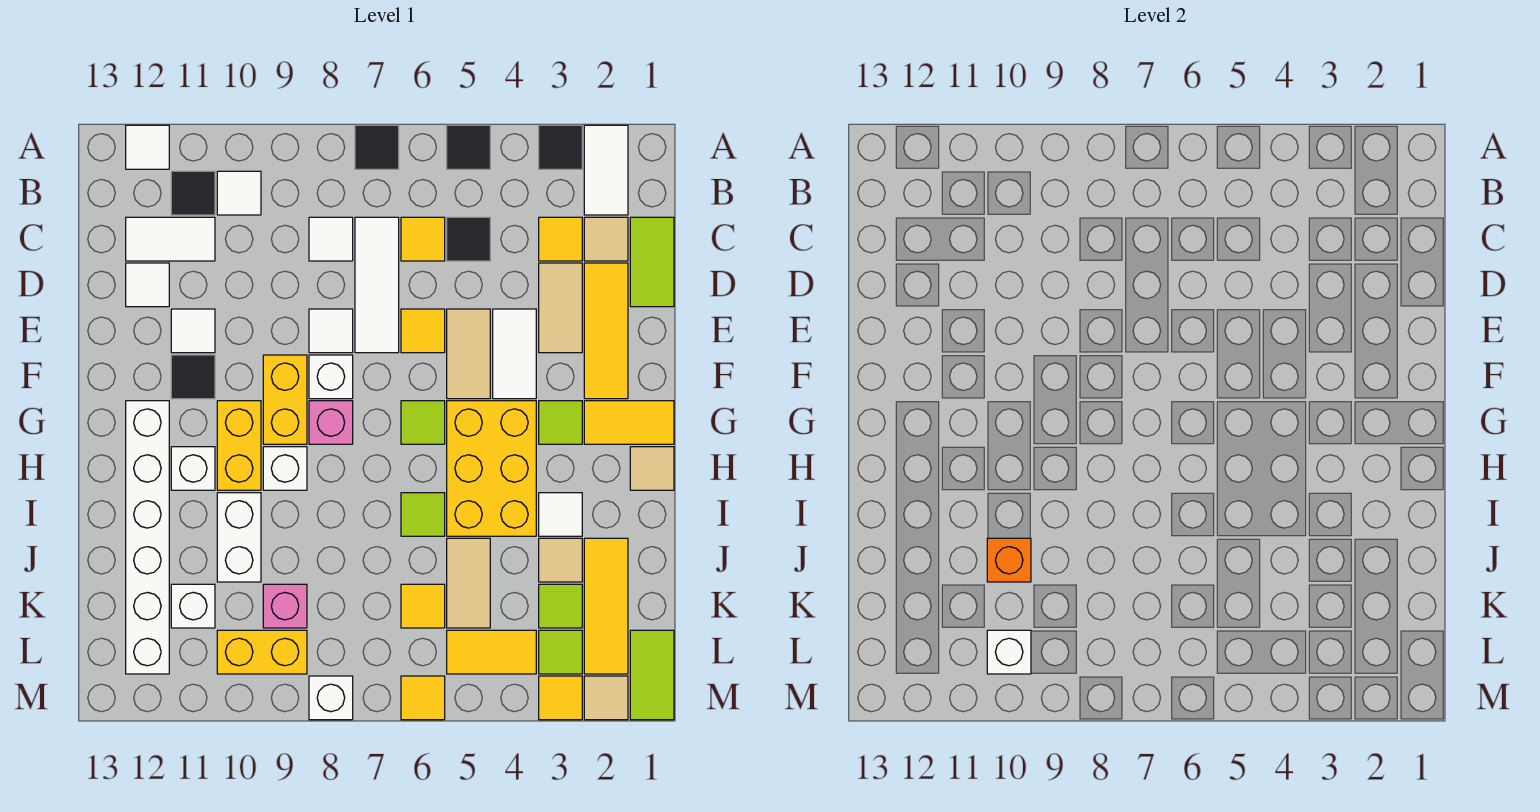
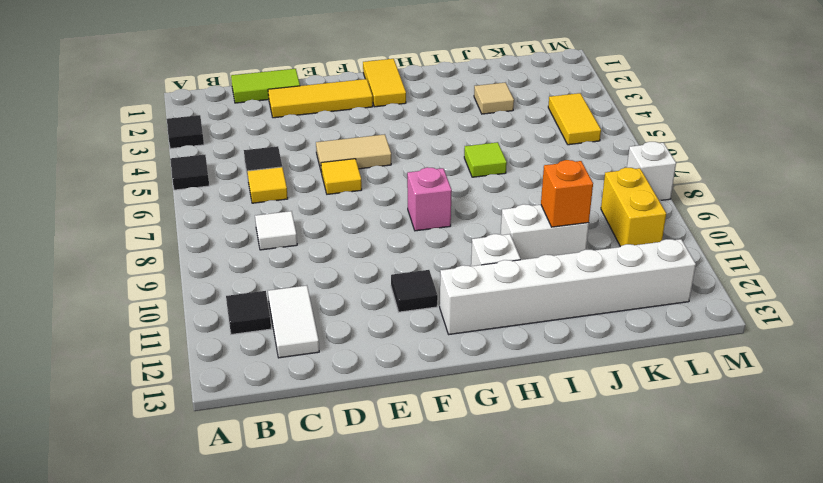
none -> white tile A2:B2 level 1
none -> black tile A7 level 1
none -> white tile A12 level 1
none -> white tile B10 level 1

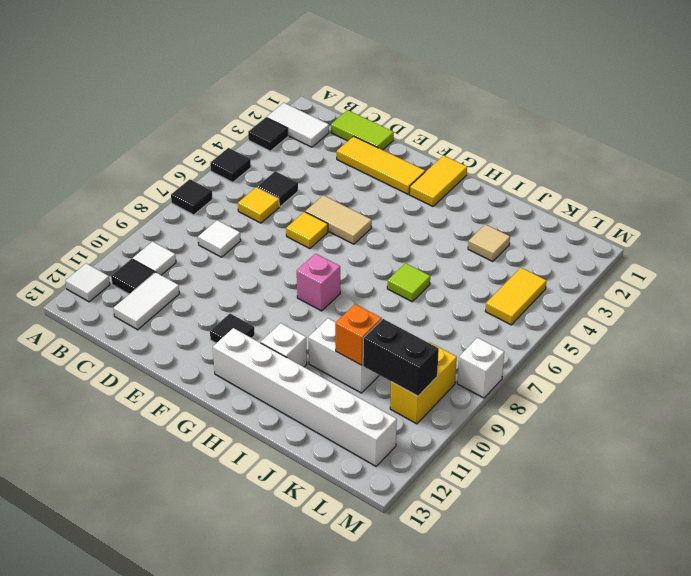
black brick K10:L10 level 2 -> white brick L10 level 2
none -> tan tile C2 level 1
none -> yellow tile C3 level 1
none -> white tile C7:E7 level 1
none -> tan tile D3:E3 level 1

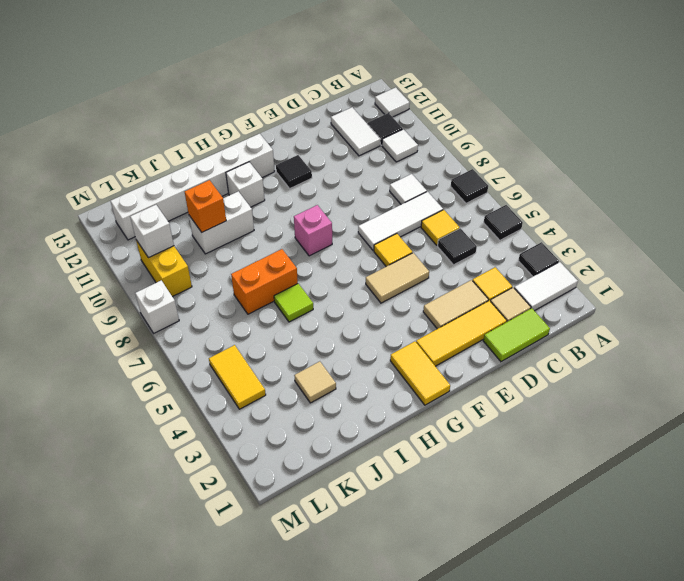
orange brick I7:J7 level 1 -> none
none -> white tile D12 level 1
none -> white tile E4:F4 level 1
none -> white tile E8 level 1
none -> white tile E11 level 1

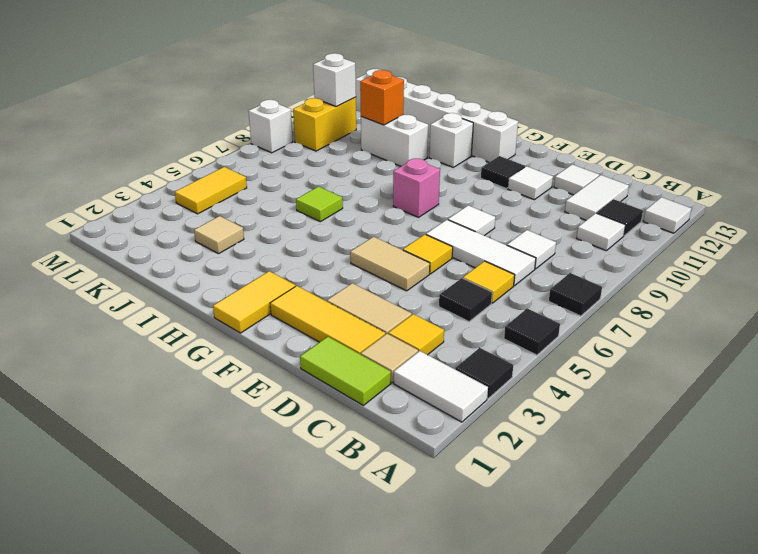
none -> white tile E4:F4 level 1
none -> white brick F8 level 1
none -> yellow brick F9:G9 level 1
none -> lime tile G3 level 1

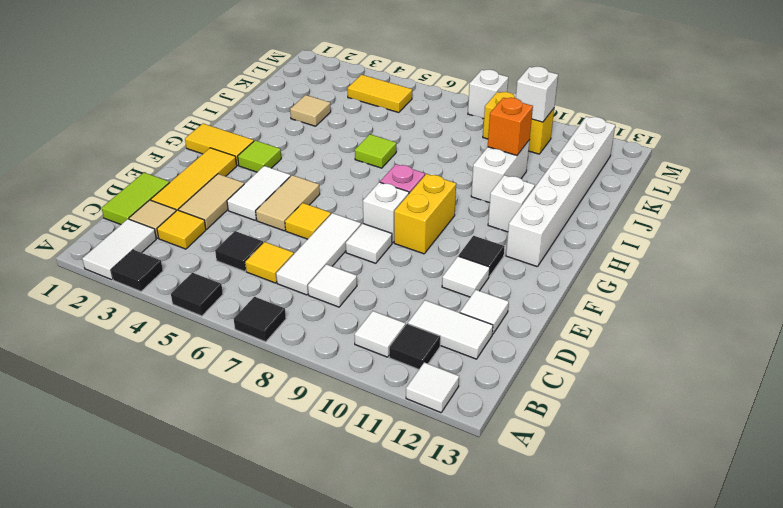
none -> yellow brick G4:I5 level 1
none -> lime tile G6 level 1
none -> yellow brick G10:H10 level 1
none -> tan tile H1 level 1

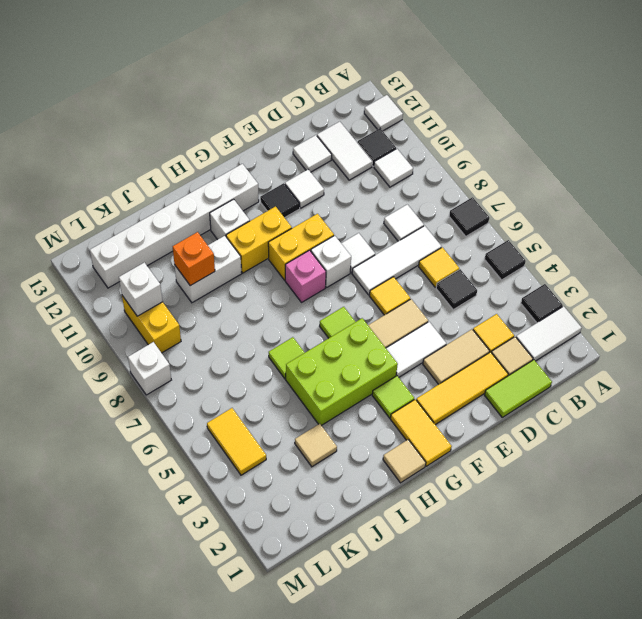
lime brick G4:I5 level 1 -> yellow brick G4:I5 level 1
none -> white brick H9 level 1
none -> white tile I3 level 1
none -> yellow tile J2:L2 level 1
none -> tan tile J5:K5 level 1

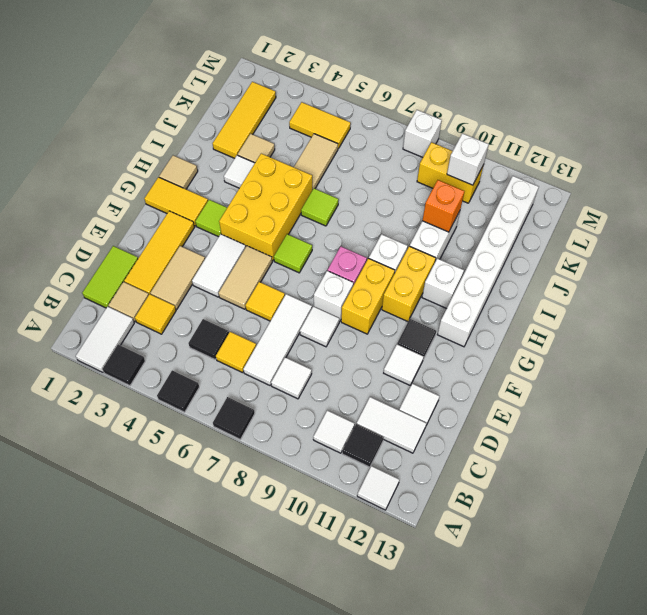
none -> lime tile K3 level 1
none -> yellow tile K6 level 1
none -> pink brick K9 level 1
none -> white brick K11 level 1

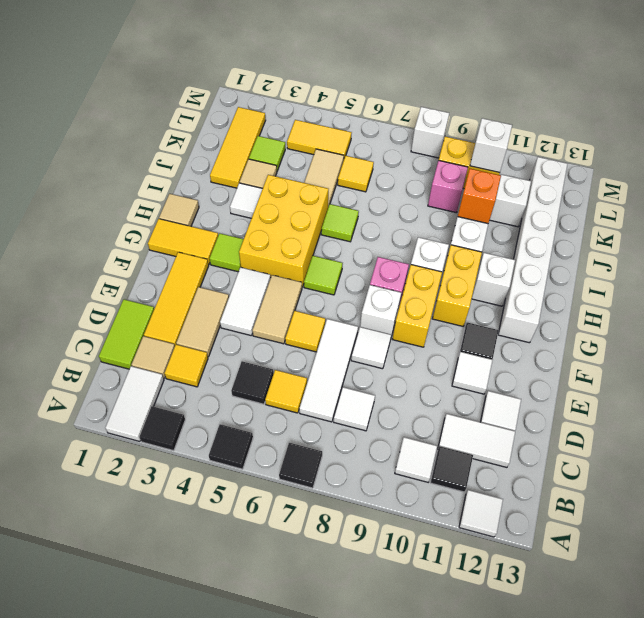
none -> lime tile L1:M1 level 1
none -> lime tile L3 level 1
none -> tan tile M2 level 1
none -> yellow tile M3 level 1

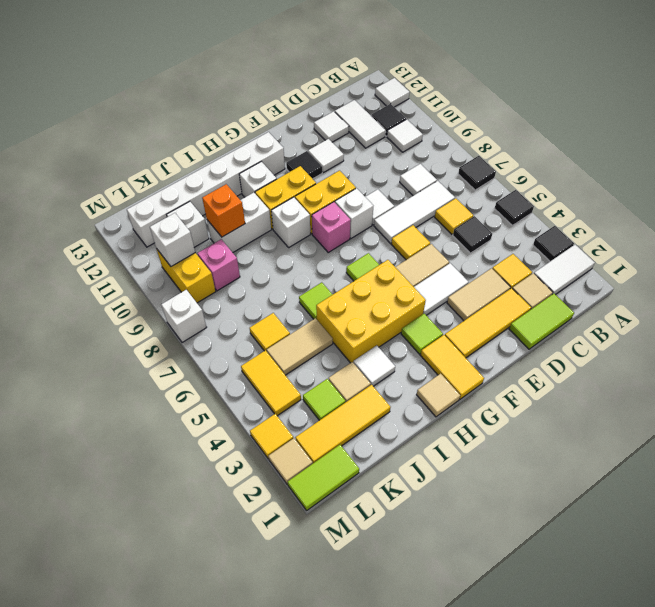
none -> lime tile L3 level 1
none -> yellow tile M6 level 1

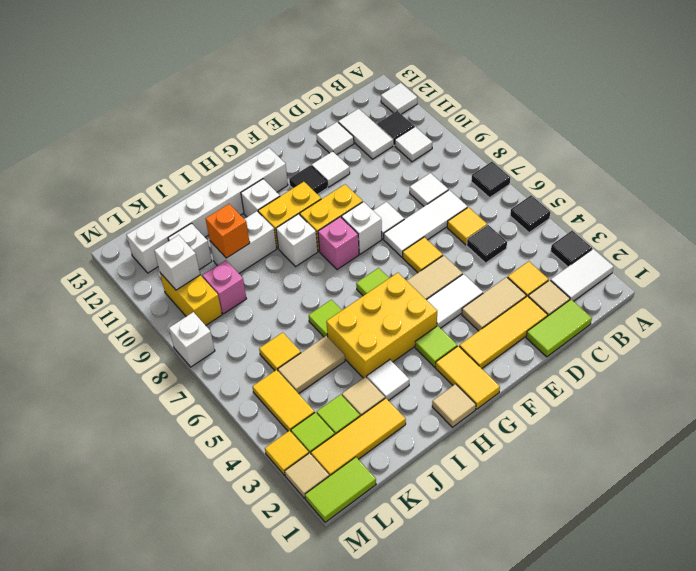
none -> yellow tile M6 level 1

